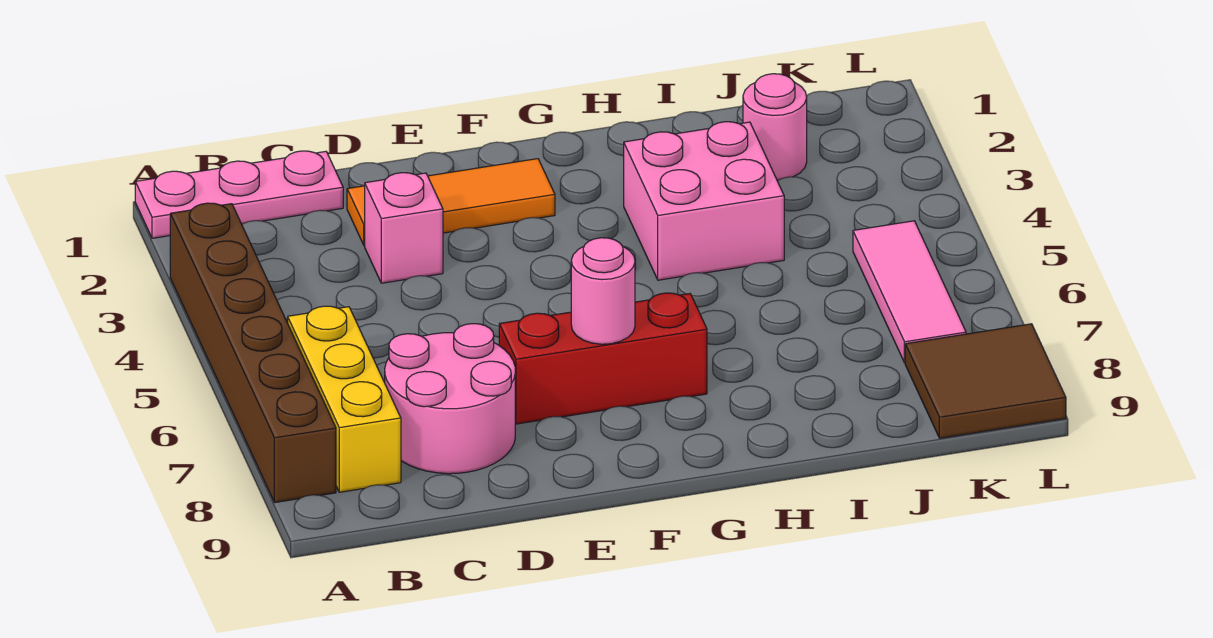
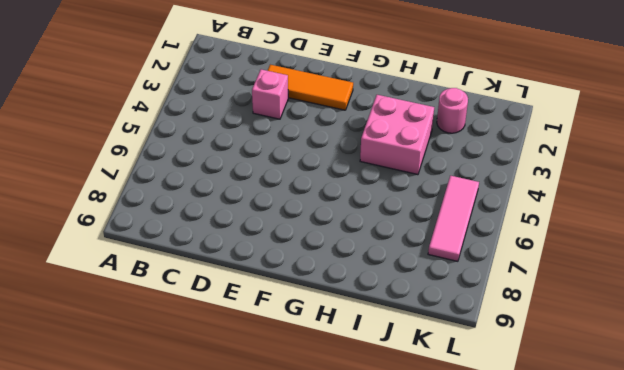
none -> pink plate A1:C1 level 1
none -> brown brick A3:A8 level 1
none -> yellow brick B6:B8 level 1

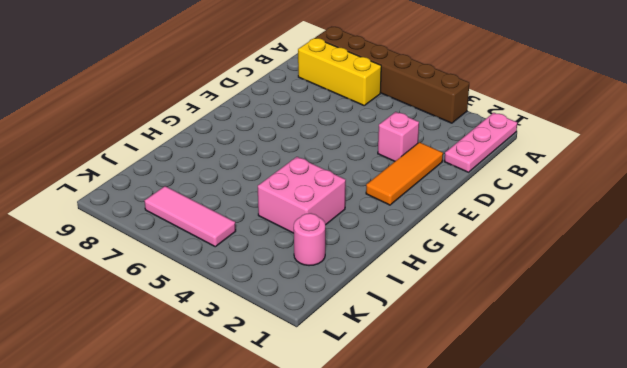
none -> pink round brick C7:D8 level 1
none -> red brick E7:G7 level 1
none -> brown tile K8:L9 level 1

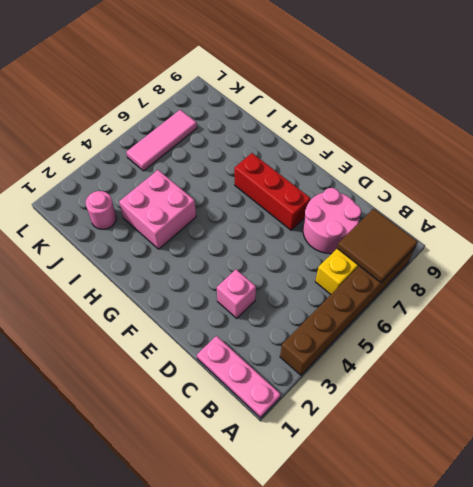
brown tile A7:B8 level 2 -> brown tile K8:L9 level 1
none -> orange tile D2:F2 level 1
none -> pink round brick F7 level 2

